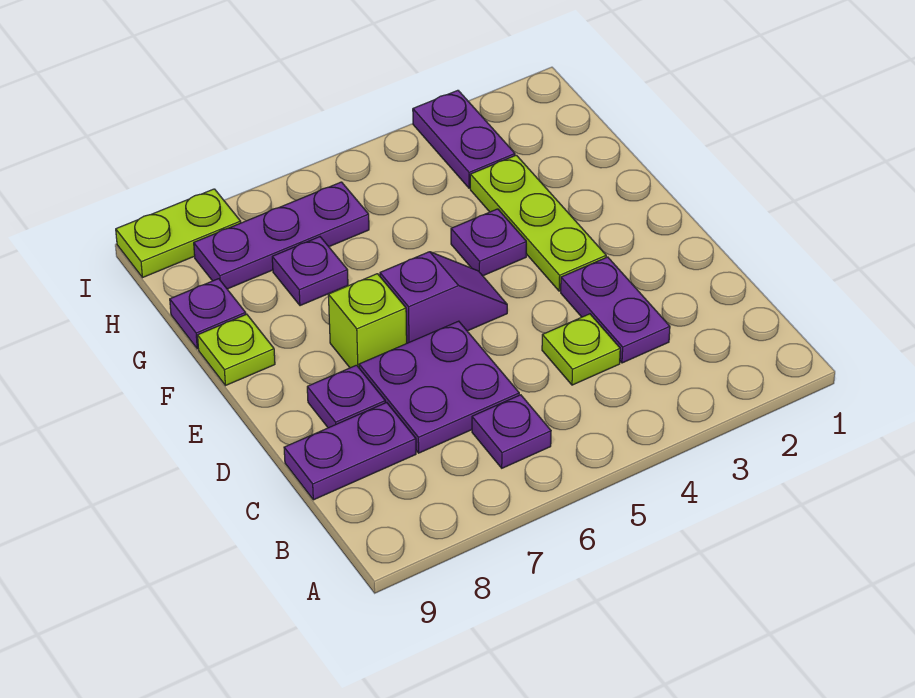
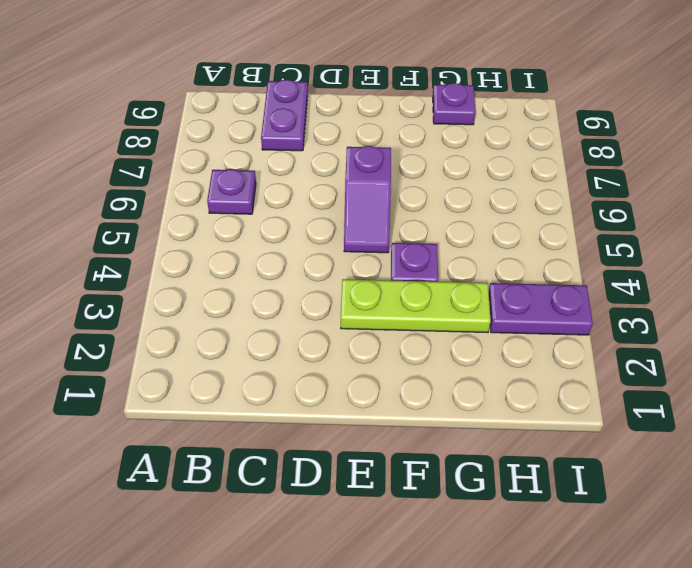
none -> purple plate C3:D3 level 1
none -> lime plate C4 level 1
none -> purple plate C6:D7 level 1

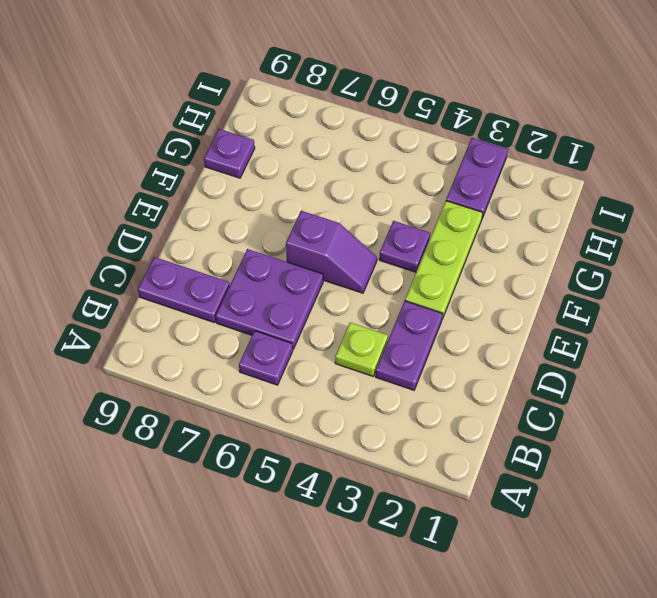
none -> purple plate D8 level 1
none -> lime brick E7 level 1
none -> lime plate F9 level 1

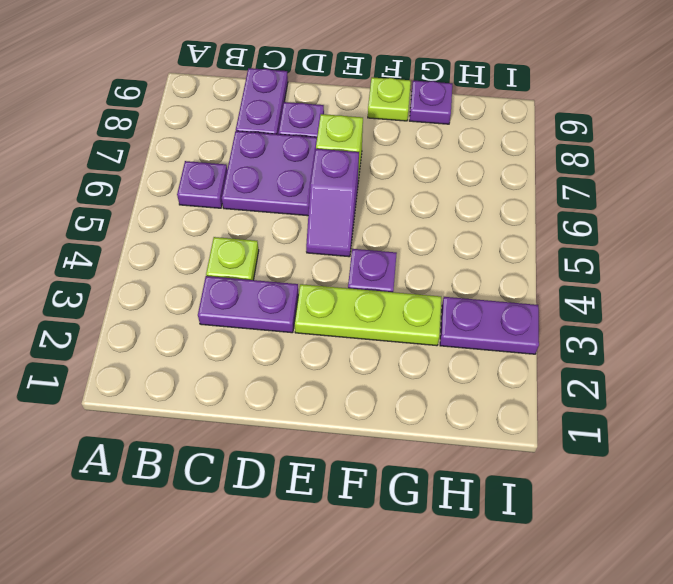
none -> purple plate G7 level 1
none -> purple plate H6:H8 level 1
none -> lime plate I8:I9 level 1

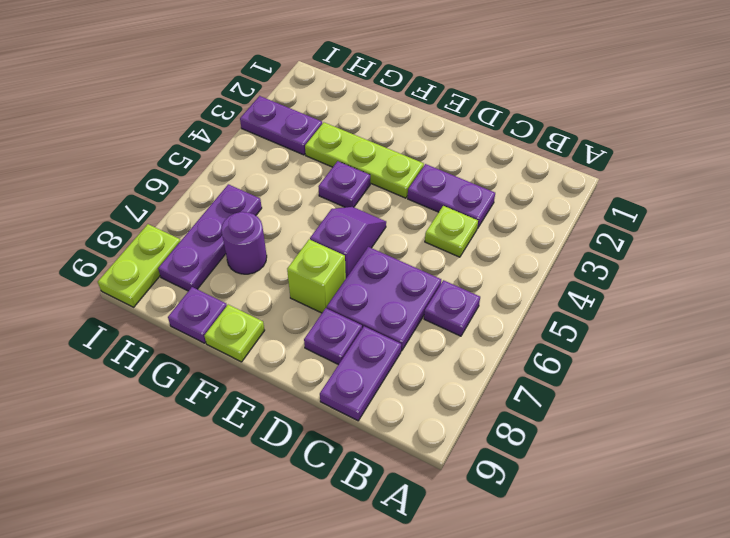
purple round brick G7 level 1 -> purple plate G7 level 1

